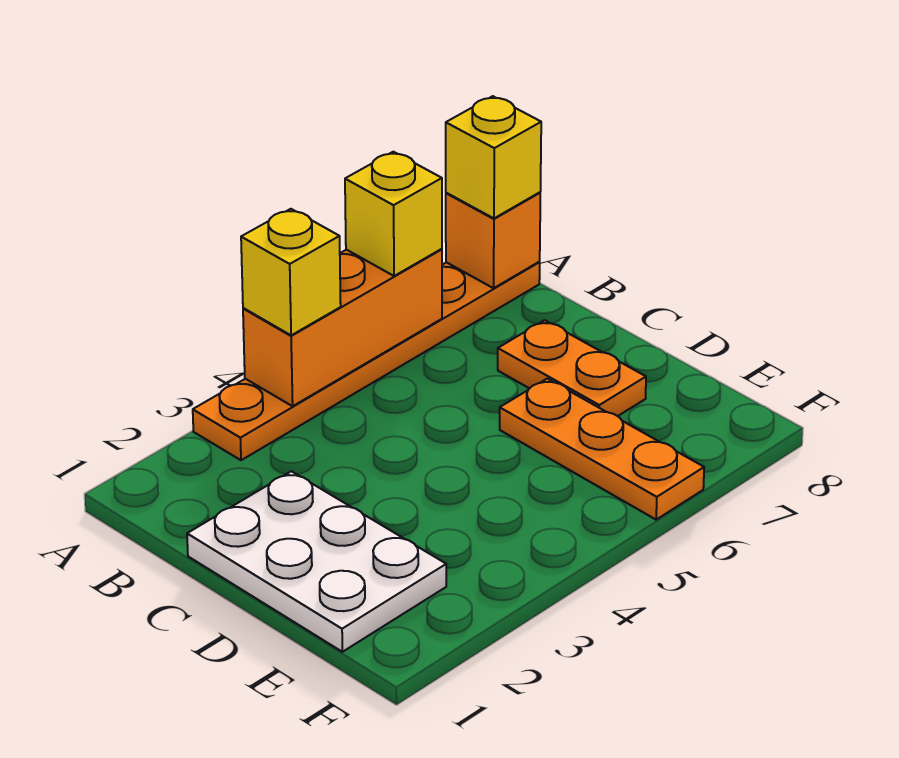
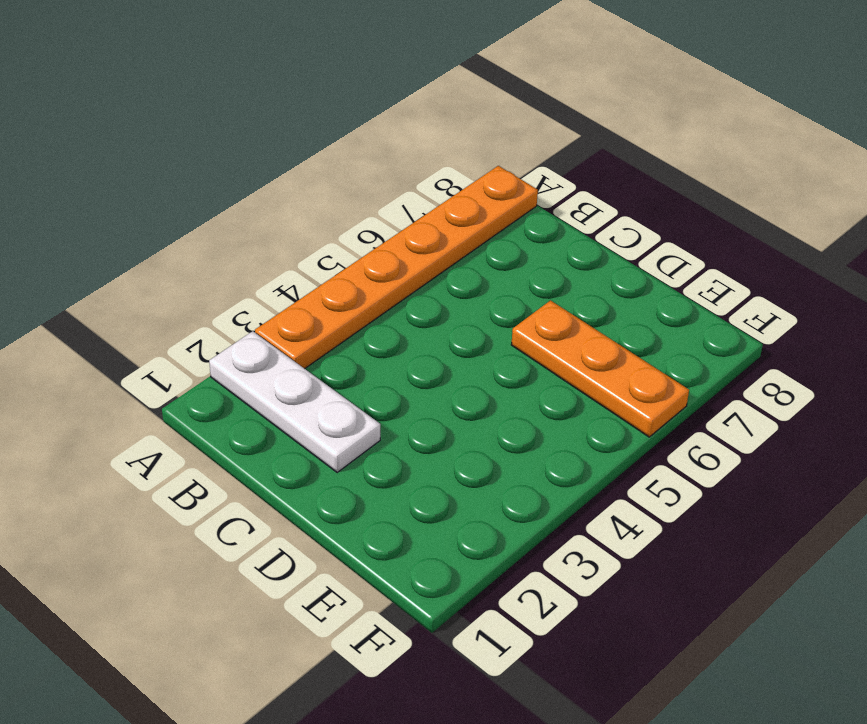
white plate A2:C2 level 1 -> white plate C1:E2 level 1
none -> orange plate C7:D7 level 1
none -> orange brick A4:A6 level 2

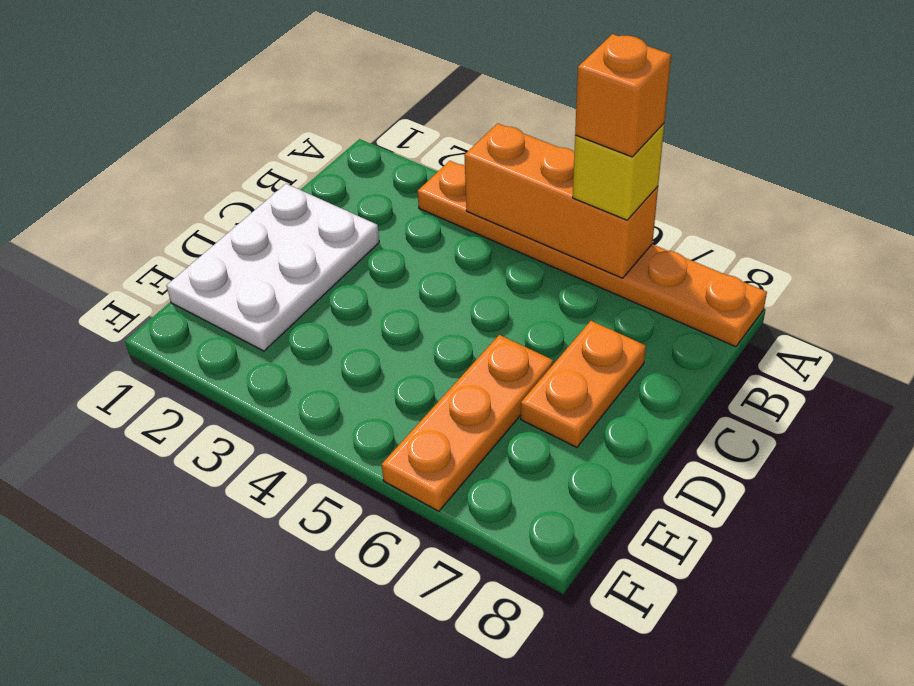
orange brick A6 level 4 -> orange brick A8 level 2
none -> yellow brick A4 level 3
none -> yellow brick A8 level 3

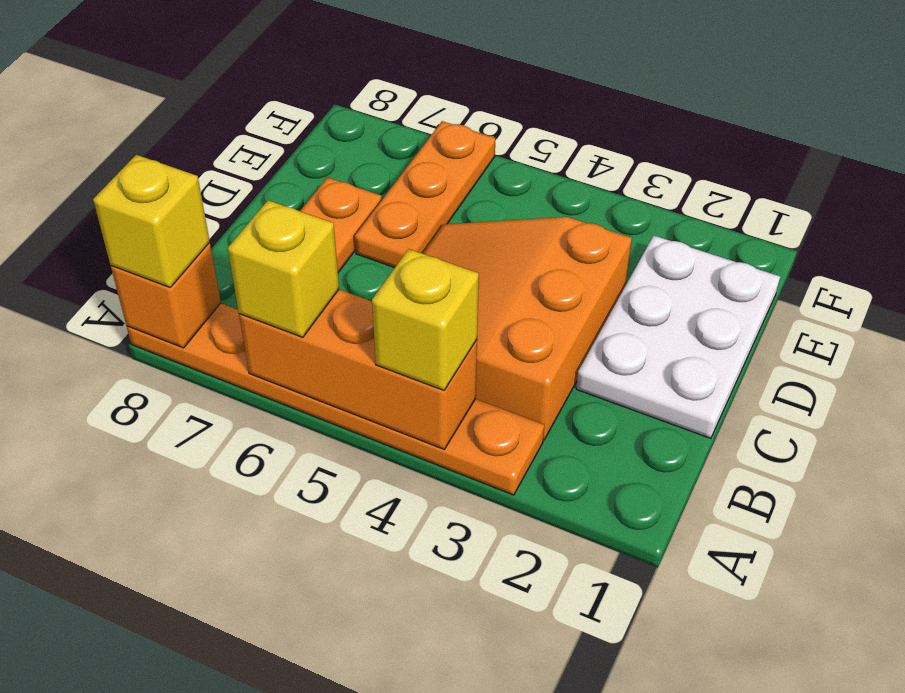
orange slope B3:D5 level 1 top 3 -> none

